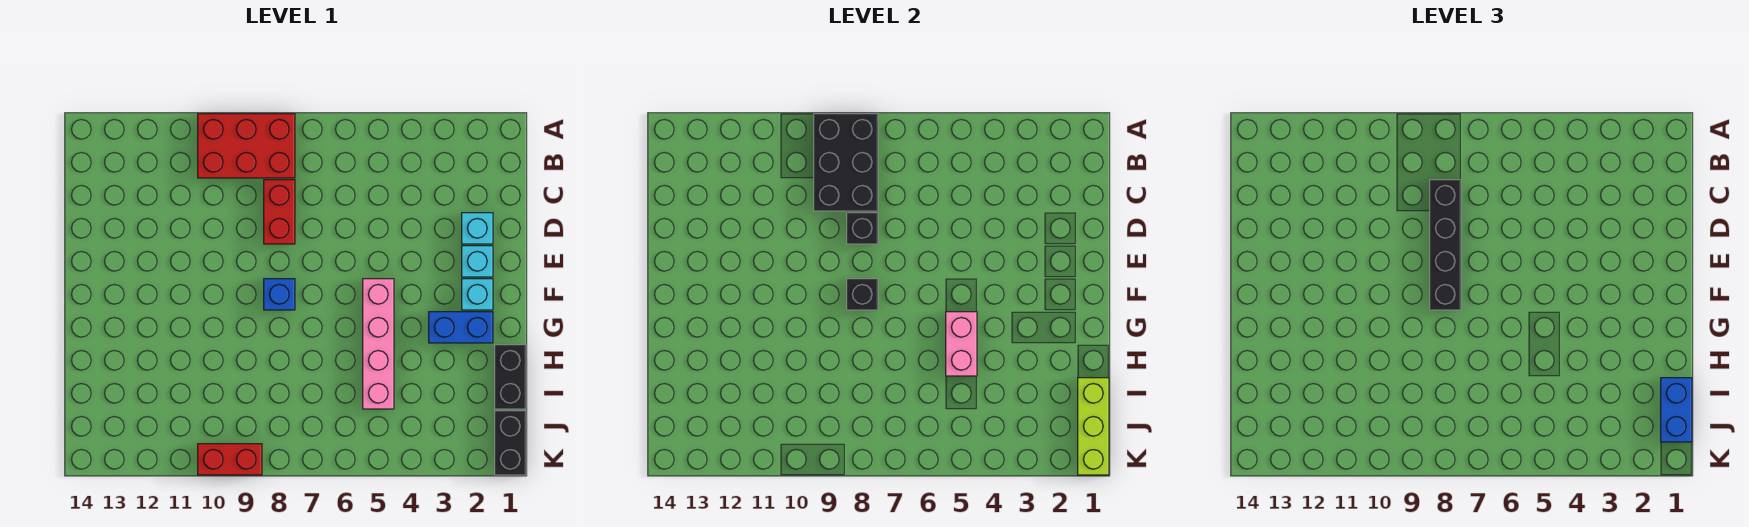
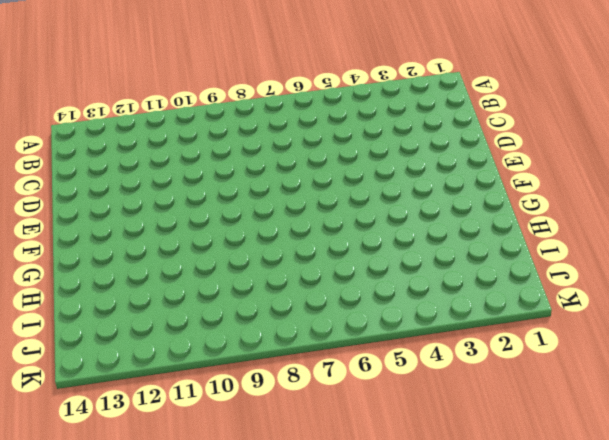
none -> red brick A8:B10 level 1
none -> red brick C8:D8 level 1
none -> cyan brick D2 level 1

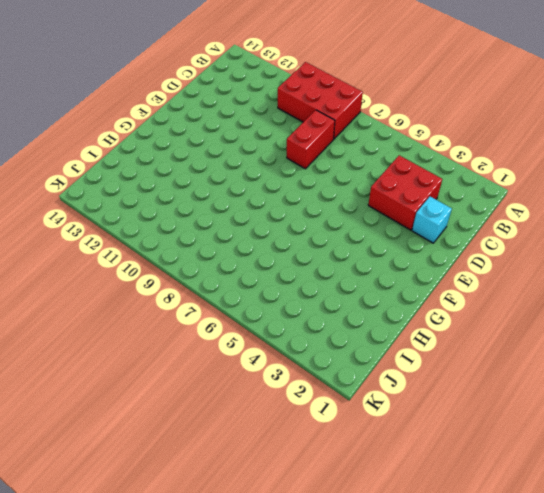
red brick C3:D4 level 1 -> none
none -> cyan brick E2 level 1
none -> cyan brick F2 level 1
none -> pink brick F5:I5 level 1

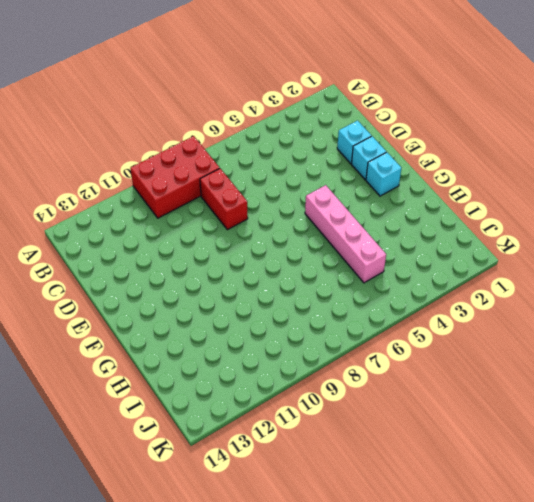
none -> blue brick F8 level 1
none -> blue brick G2:G3 level 1
none -> black brick H1:I1 level 1

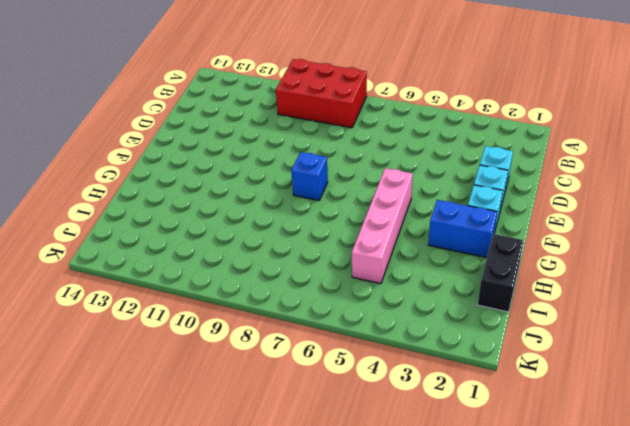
none -> red brick C8:D8 level 1
none -> black brick J1:K1 level 1
none -> red brick K9:K10 level 1

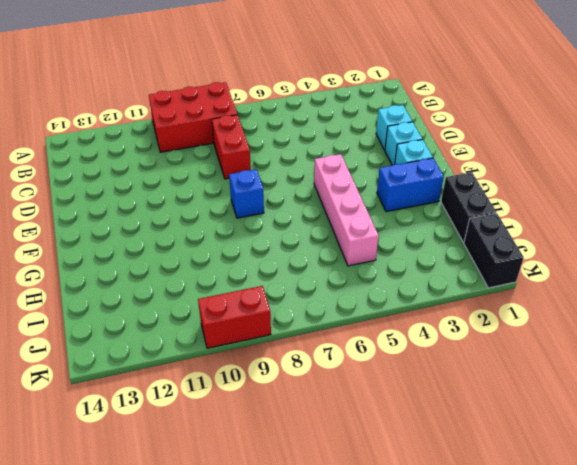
none -> black brick A8:C9 level 2
none -> black brick D8 level 2
none -> black brick F8 level 2

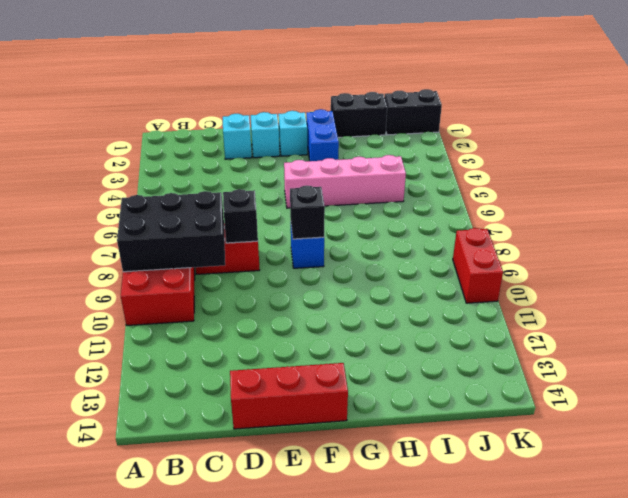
red brick D14:F14 level 1 -> none
none -> pink brick G5:H5 level 2
none -> lime brick I1:K1 level 2
none -> black brick C8:F8 level 3

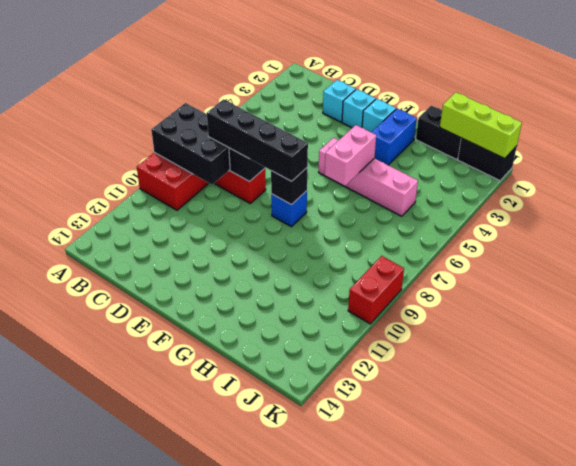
pink brick G5:G6 level 2 -> pink brick G5:H5 level 2
none -> blue brick I1:J1 level 3

